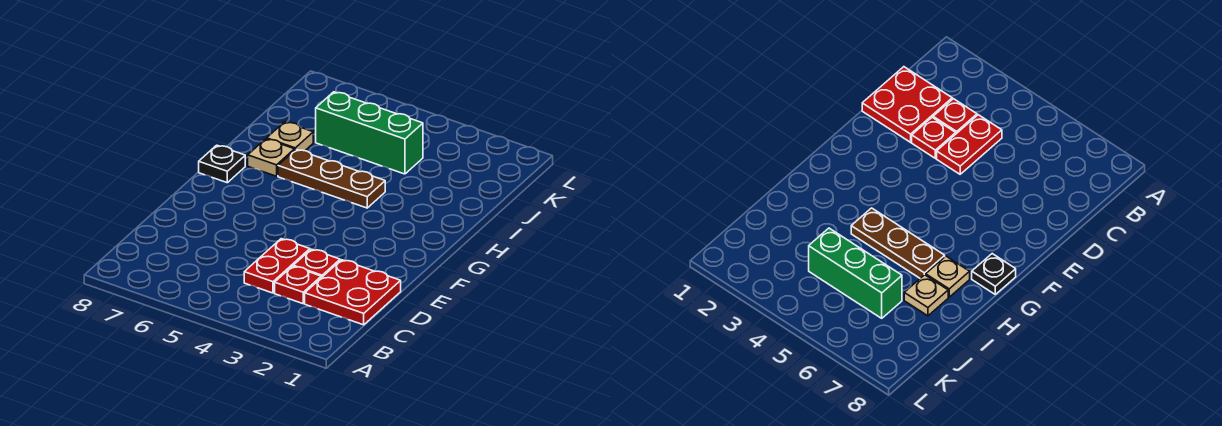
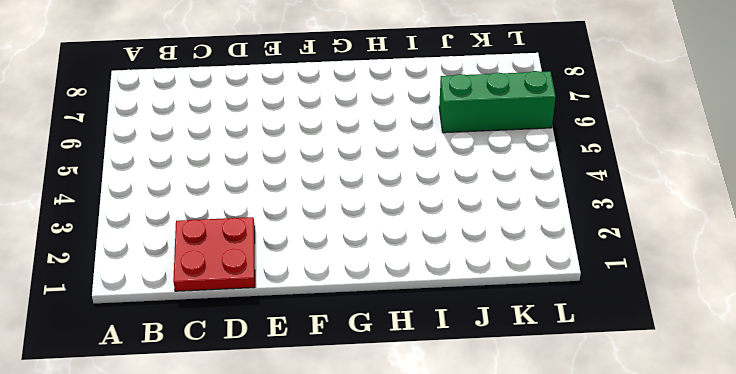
green brick J6:L6 level 1 -> green brick J4:J6 level 1
none -> red plate C3 level 1
none -> red plate C4:D4 level 1

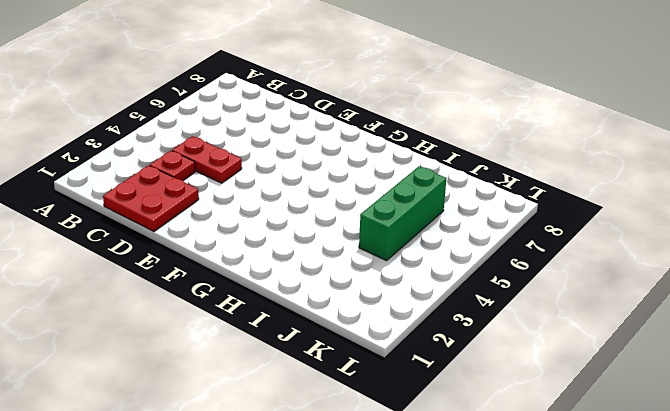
none -> red plate D3 level 1
none -> black plate G8 level 1

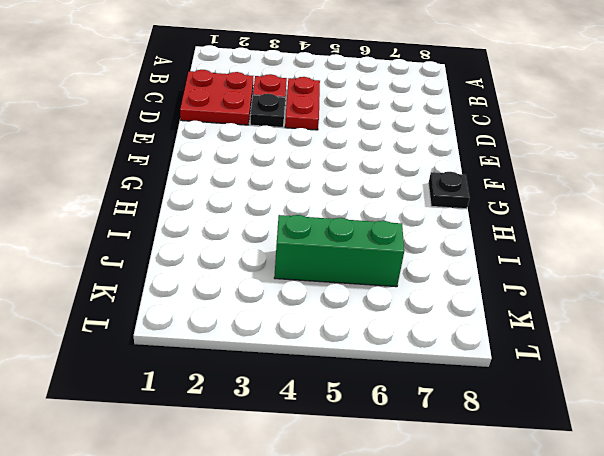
black plate D3 level 1 -> red plate D3 level 1
none -> brown plate H4:H6 level 1
none -> tan plate H7 level 1

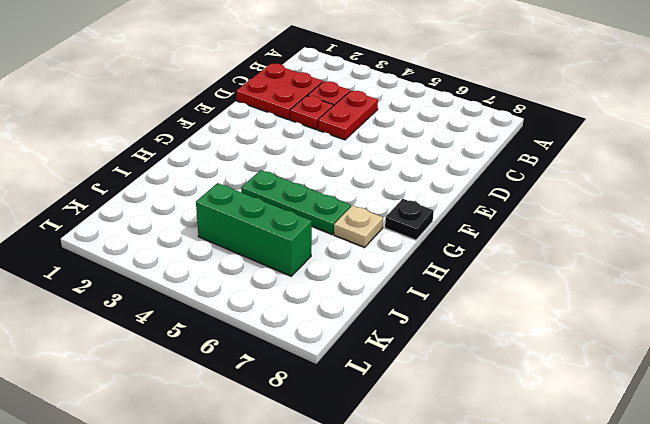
green plate H4:H6 level 1 -> brown plate H4:H6 level 1
none -> tan plate I7 level 1

